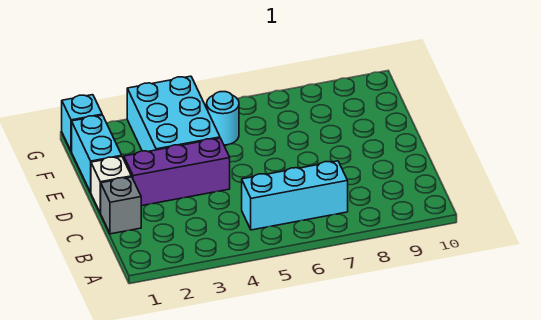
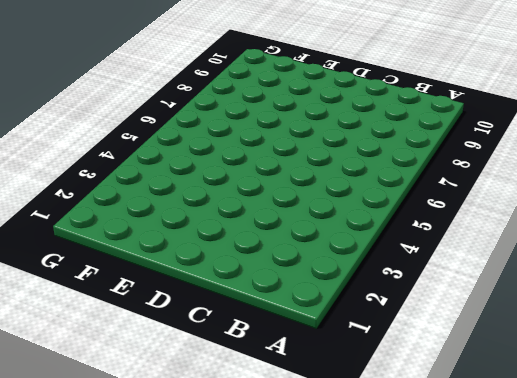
none -> cyan brick B5:B7 level 1
none -> grey brick C1 level 1

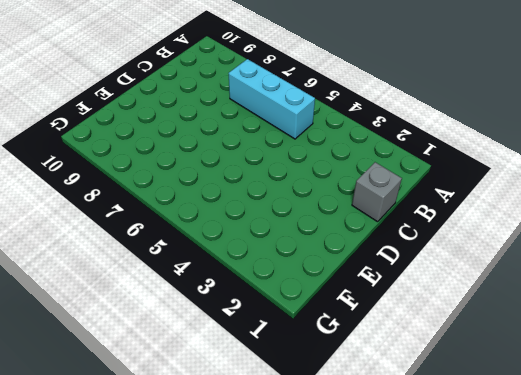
none -> white brick D1 level 1
none -> purple brick D2:D4 level 1

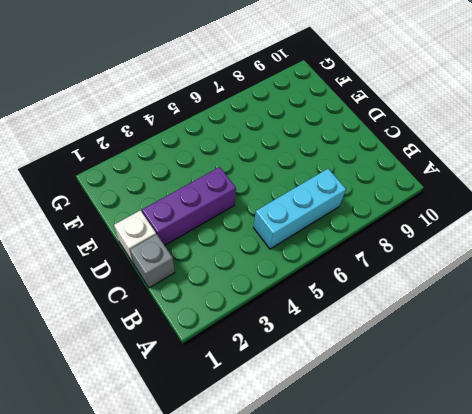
none -> cyan brick E1:F1 level 1
none -> cyan brick E3:G4 level 1

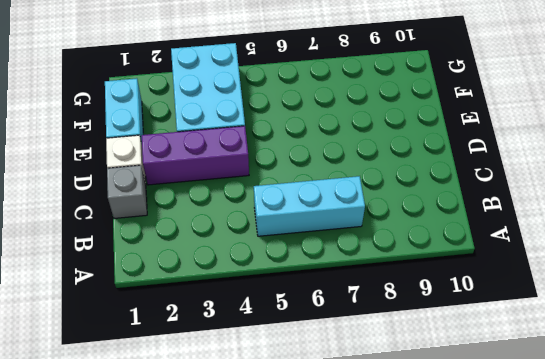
none -> cyan round brick F5 level 1
none -> cyan brick G1 level 1

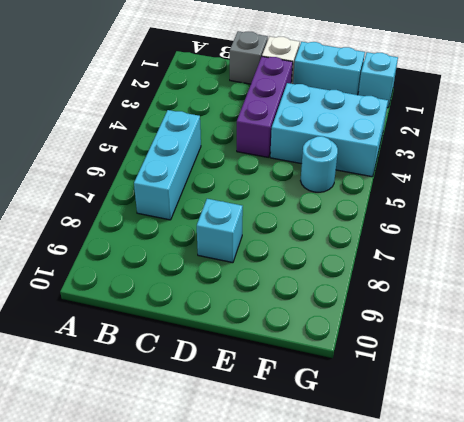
cyan brick D8 level 1 -> none

